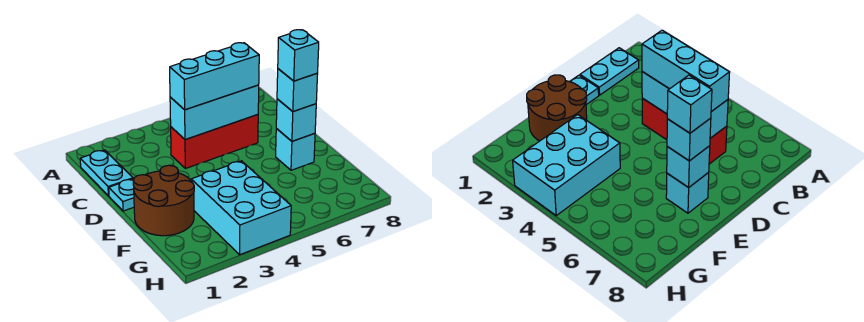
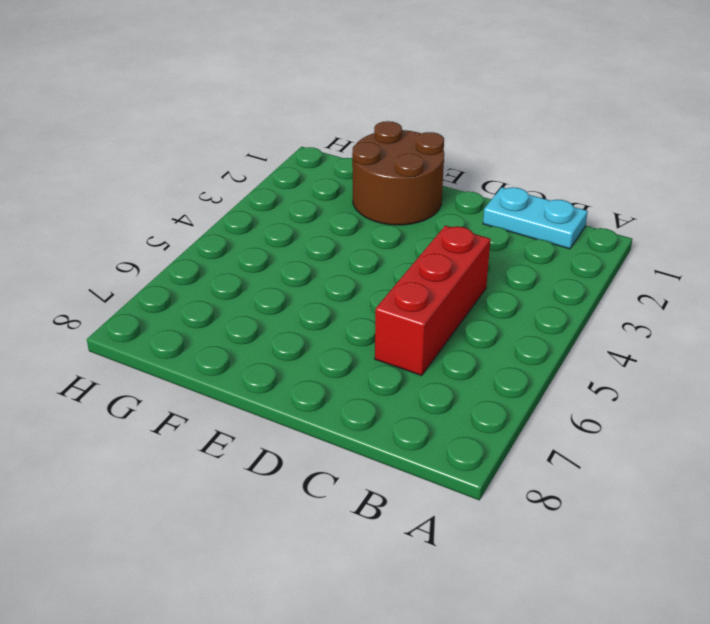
none -> cyan plate D1 level 1
none -> cyan brick E7 level 1

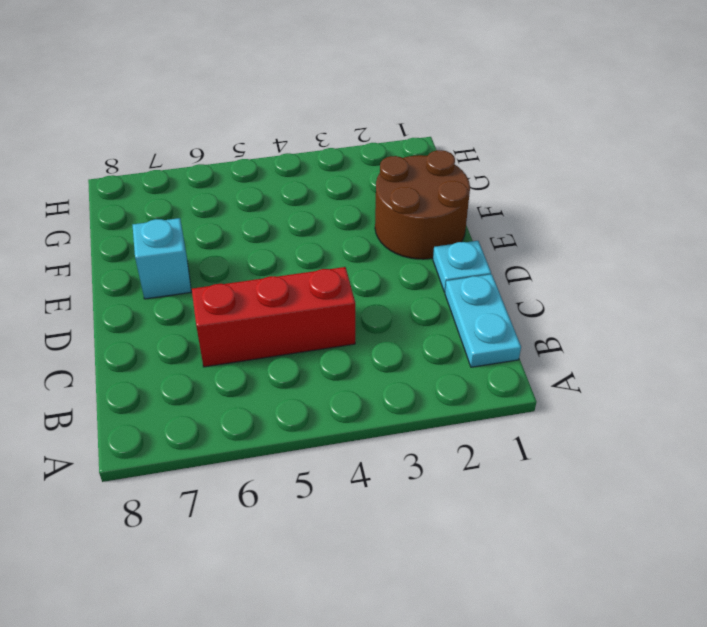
none -> cyan brick F3:H4 level 1
none -> cyan brick C4:C6 level 2

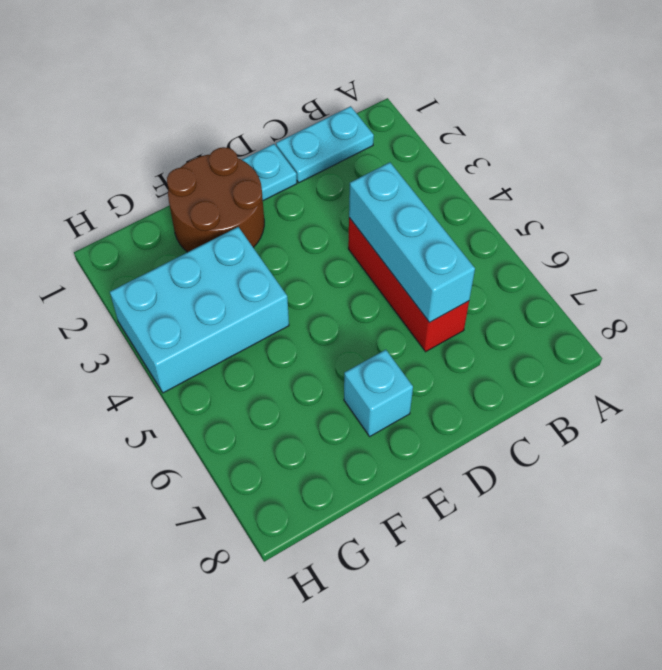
none -> cyan brick E7 level 2
none -> cyan brick C4:C6 level 3

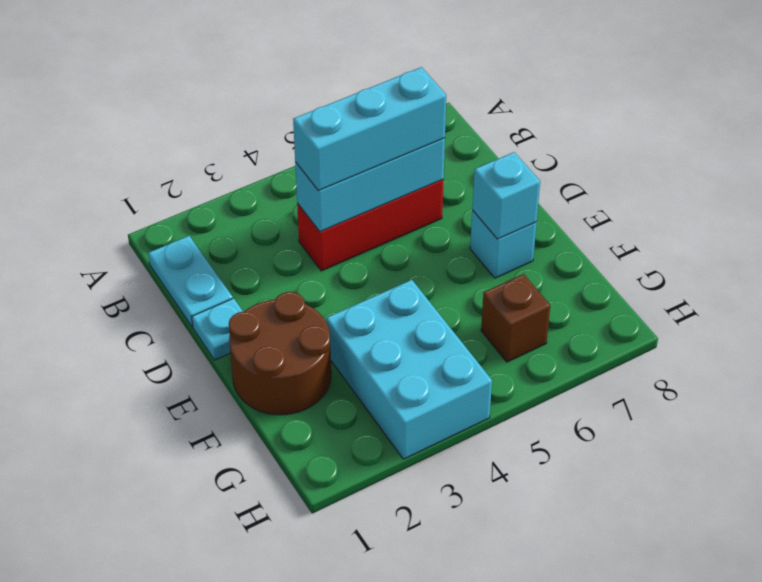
brown brick G6 level 1 -> none
none -> cyan brick E7 level 3
none -> cyan brick E7 level 4

